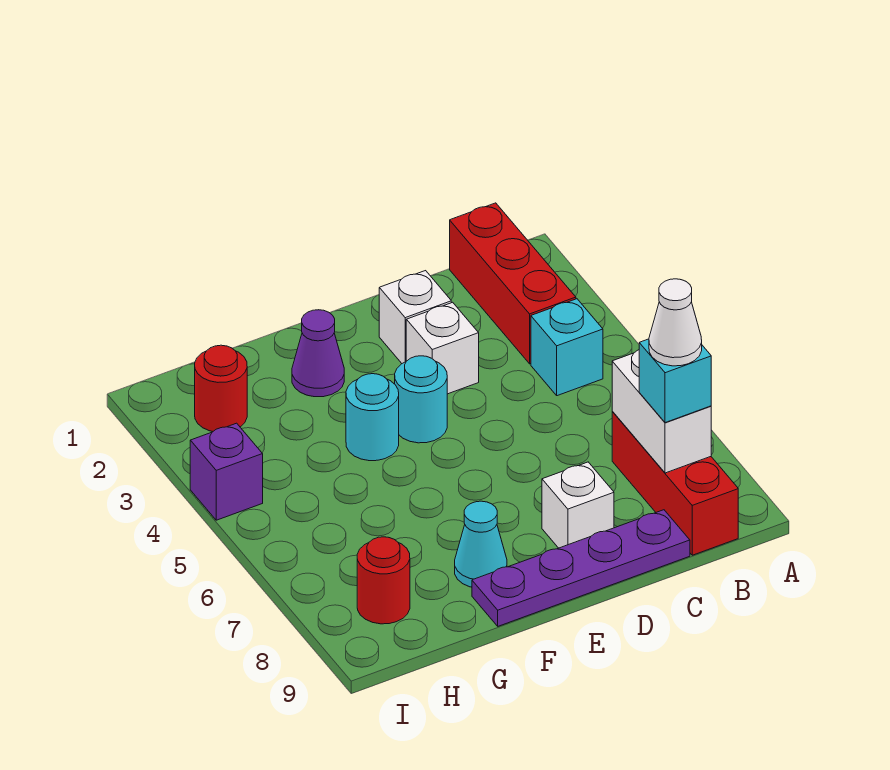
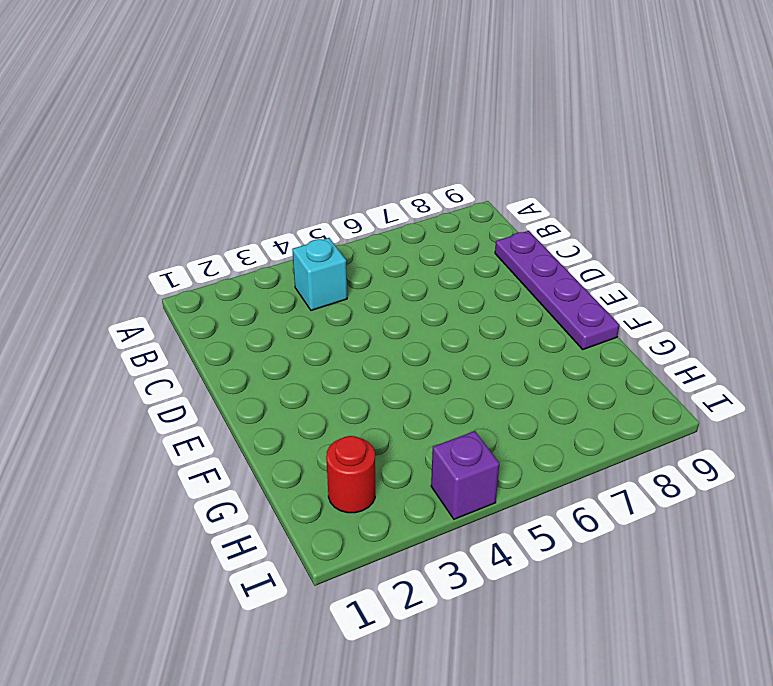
none -> red brick B1:B3 level 1
none -> red brick B7:B9 level 1
none -> white brick D2 level 1

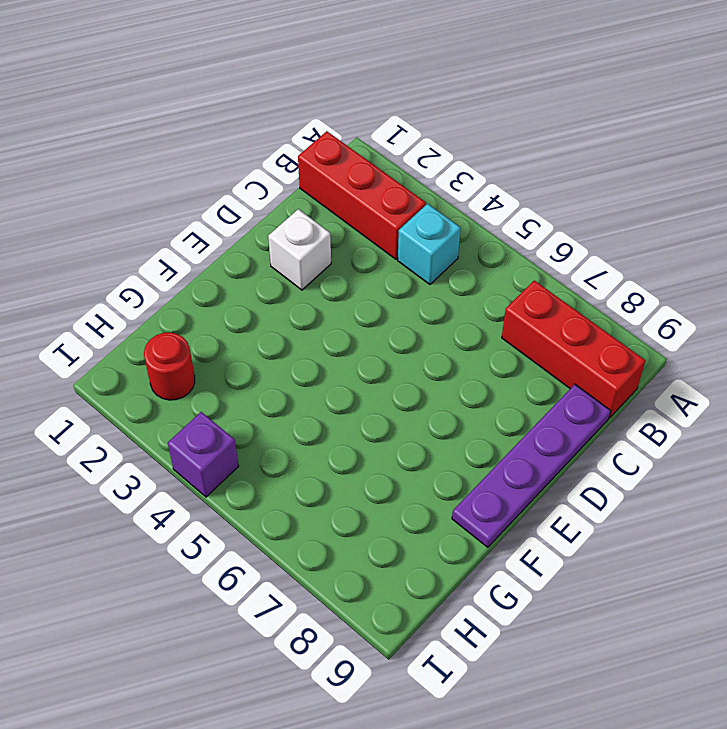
none -> white brick D3 level 1
none -> white brick D8 level 1
none -> cyan round brick E4 level 1

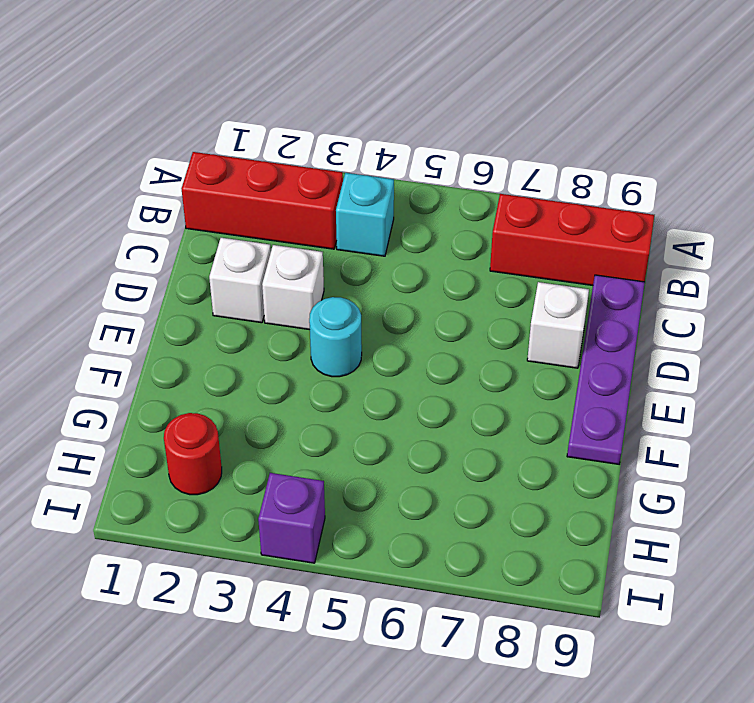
none -> purple cone F2 level 1
none -> cyan round brick F4 level 1
none -> cyan cone F8 level 1

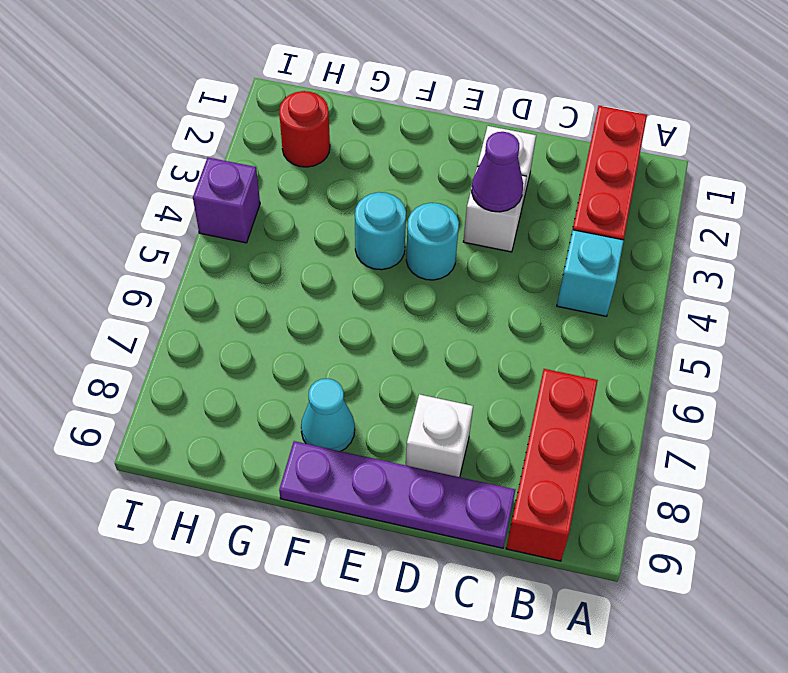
purple cone D3 level 2 -> purple cone F2 level 1
none -> red round brick H8 level 1
none -> white brick B7:B8 level 2
none -> cyan brick B8 level 3

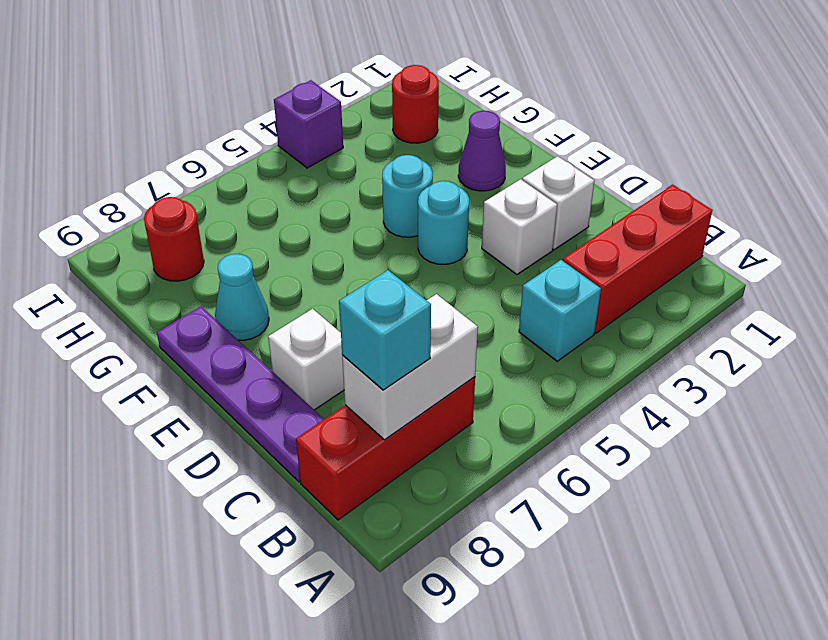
none -> white cone B8 level 4

